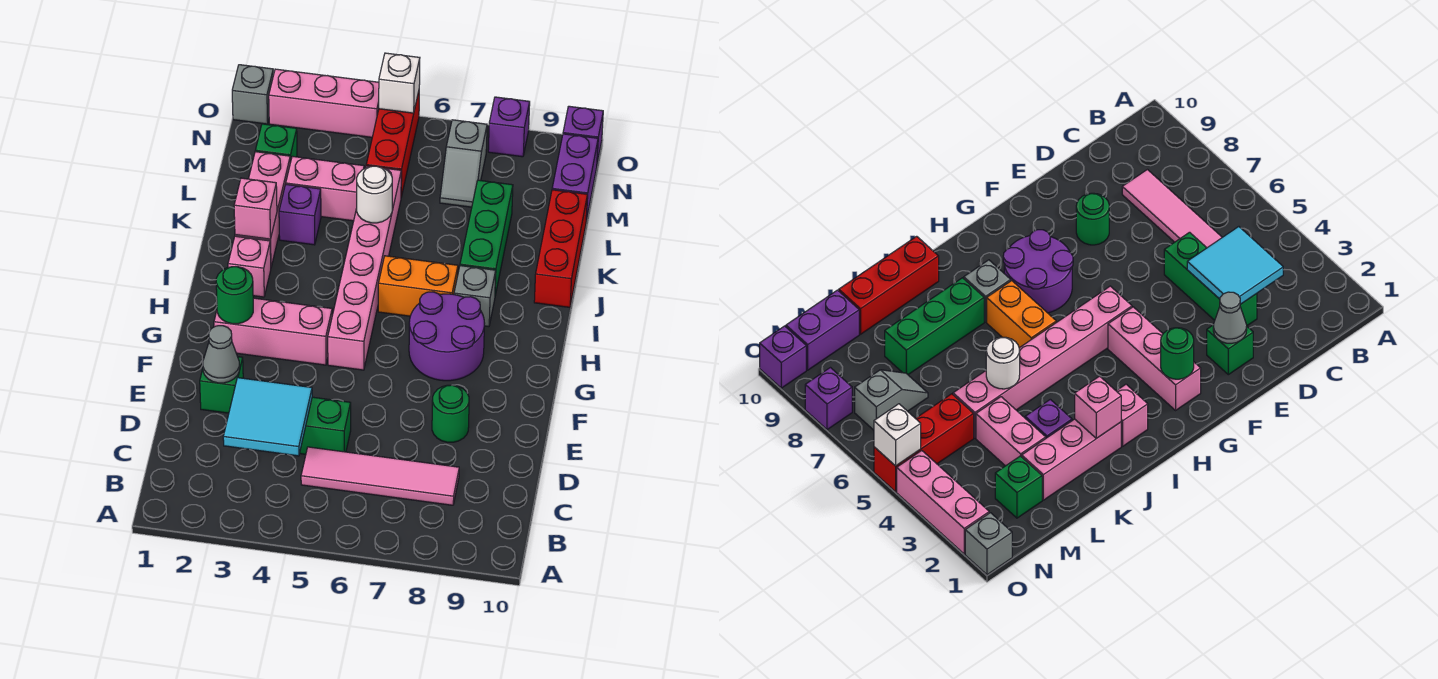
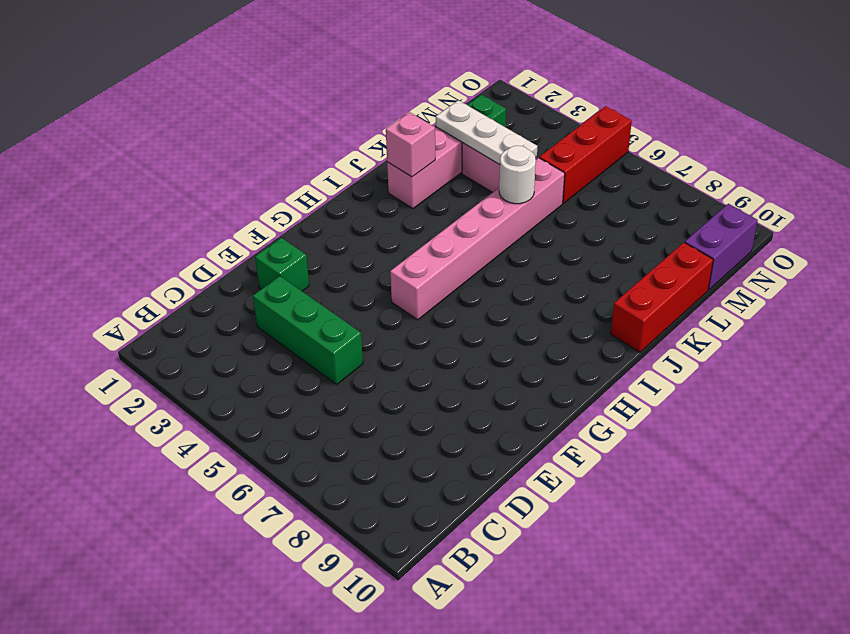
white plate L2:L4 level 2 -> none
none -> pink tile C5:C8 level 1
none -> green round brick E8 level 1
none -> pink brick G2:G4 level 1

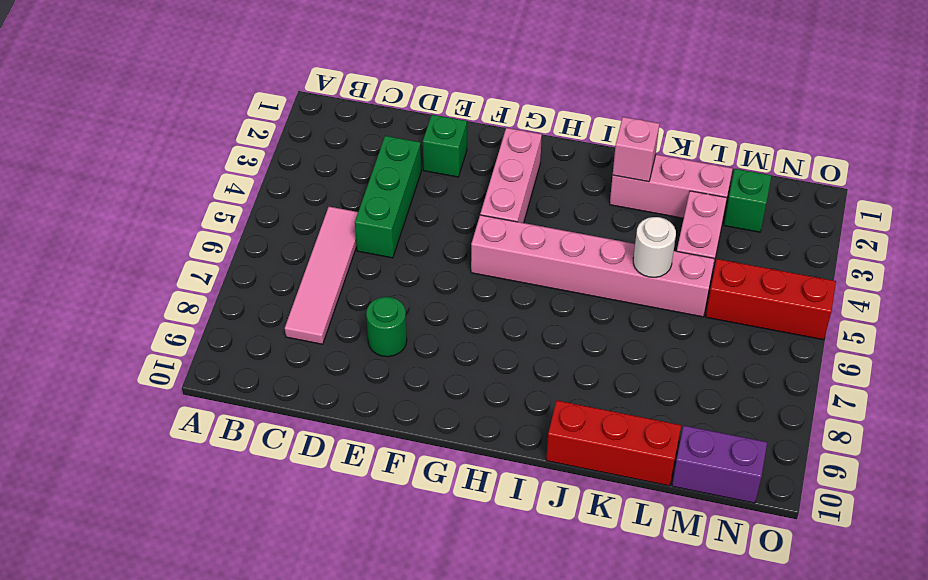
none -> purple round brick G7:H8 level 1
none -> pink brick I2 level 1
none -> orange brick I6:I7 level 1

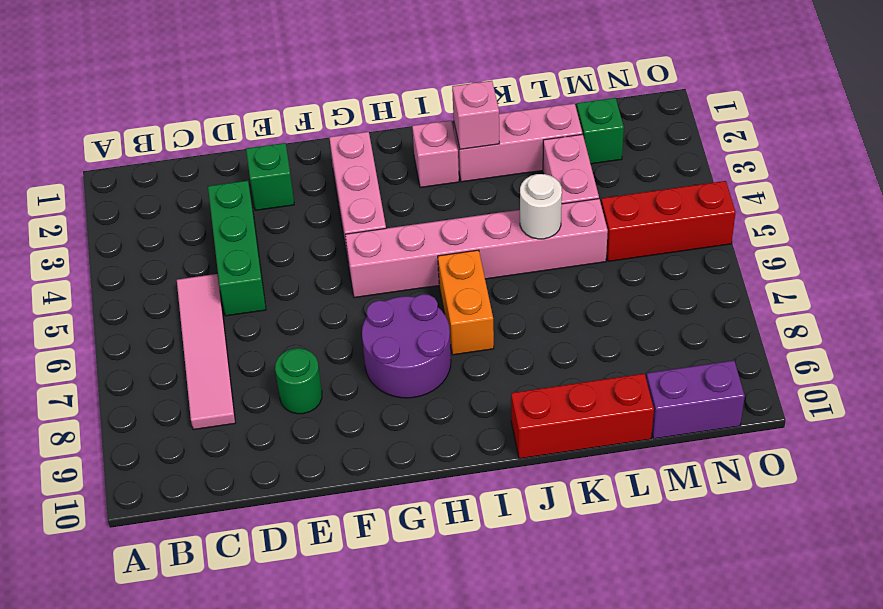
none -> grey brick I8 level 1
none -> green brick J8:L8 level 1
none -> purple brick K3 level 1

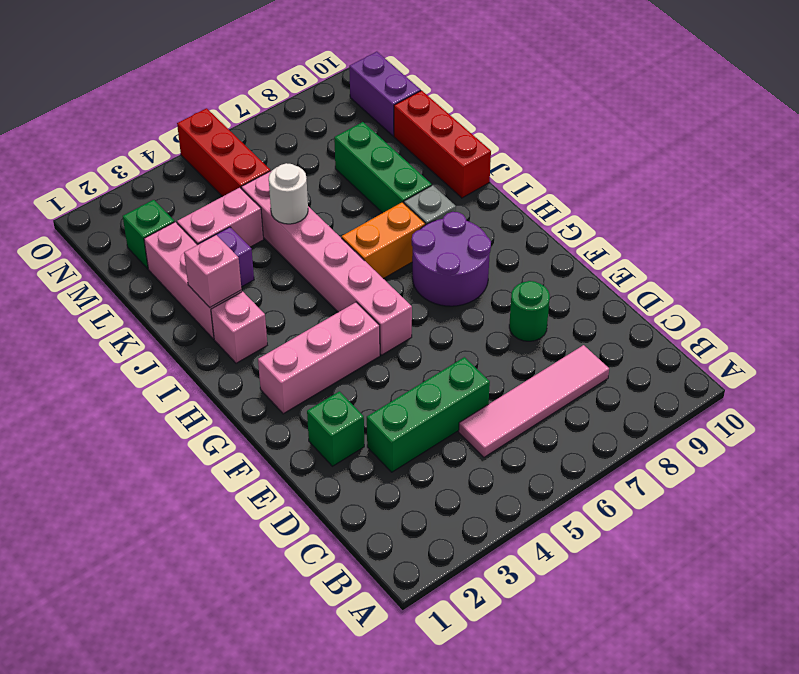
none -> grey slope M7:N7 level 1 top N
none -> grey brick O1 level 1
none -> pink brick O2:O4 level 1

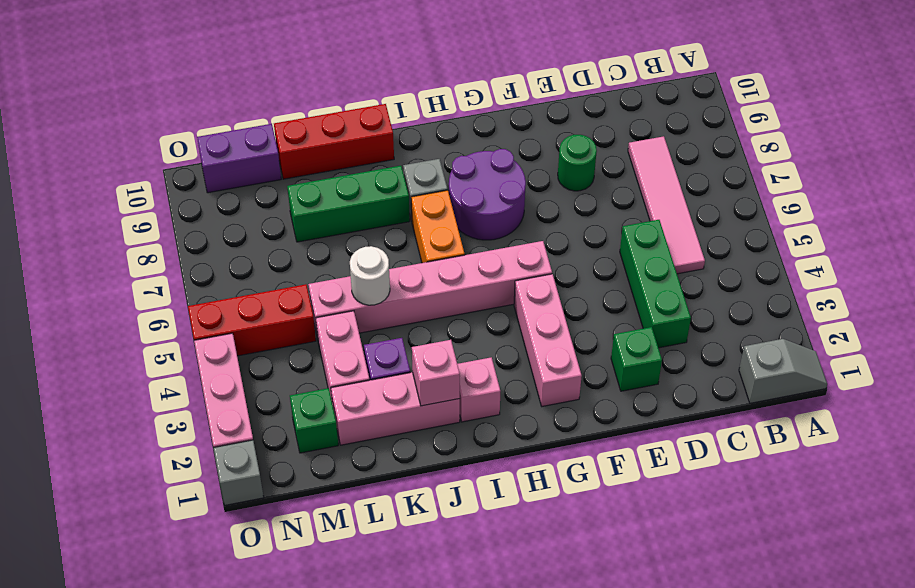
grey slope A1:B1 level 1 top B -> grey slope M7:N7 level 1 top N
none -> purple brick O8 level 1
none -> purple brick O10 level 1
none -> cyan tile C3:D4 level 2

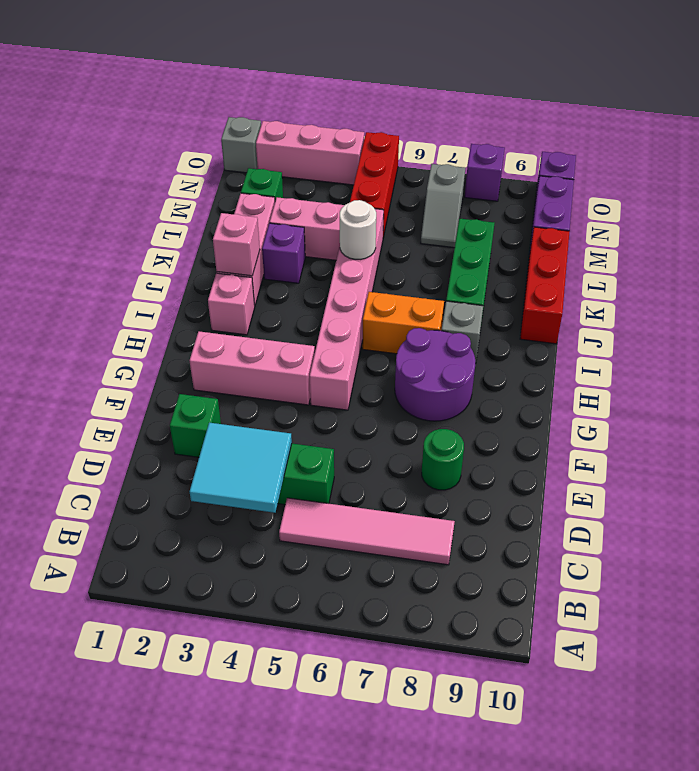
none -> grey cone E2 level 2
none -> green round brick G2 level 2
none -> white brick O5 level 2

